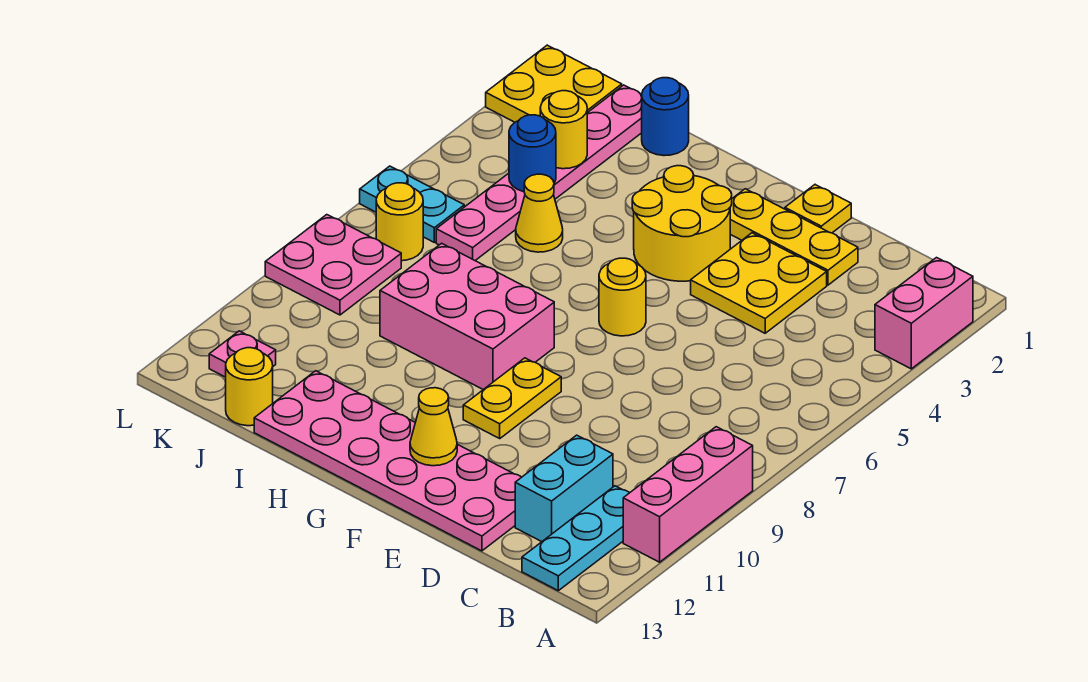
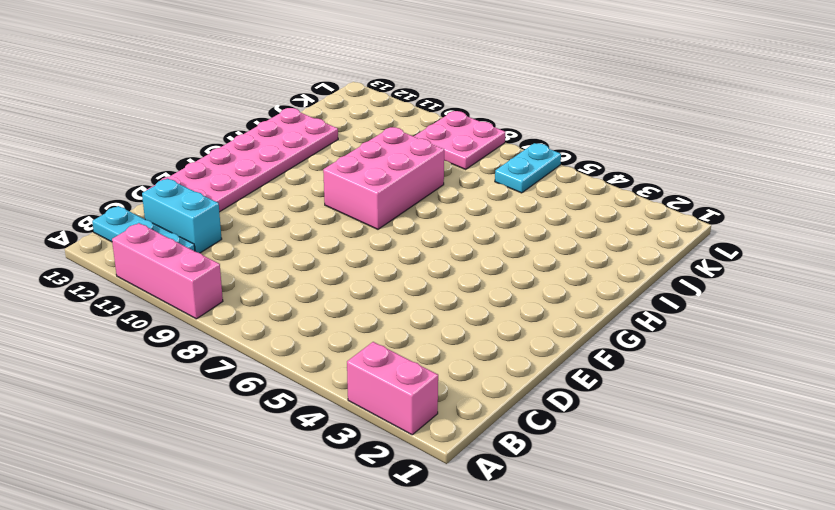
none -> yellow plate D2:F2 level 1
none -> yellow plate D3:E4 level 1
none -> yellow plate E1 level 1

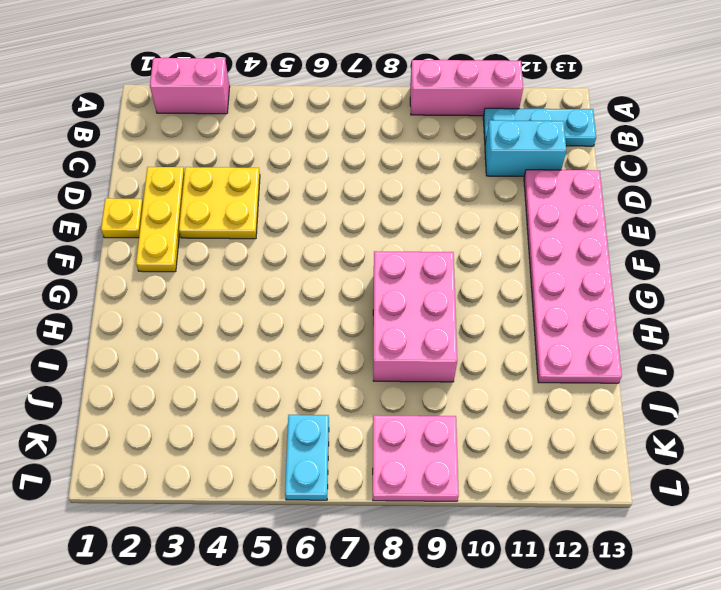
none -> yellow round brick F3:G4 level 1
none -> yellow round brick F6 level 1
none -> yellow plate F9:F10 level 1

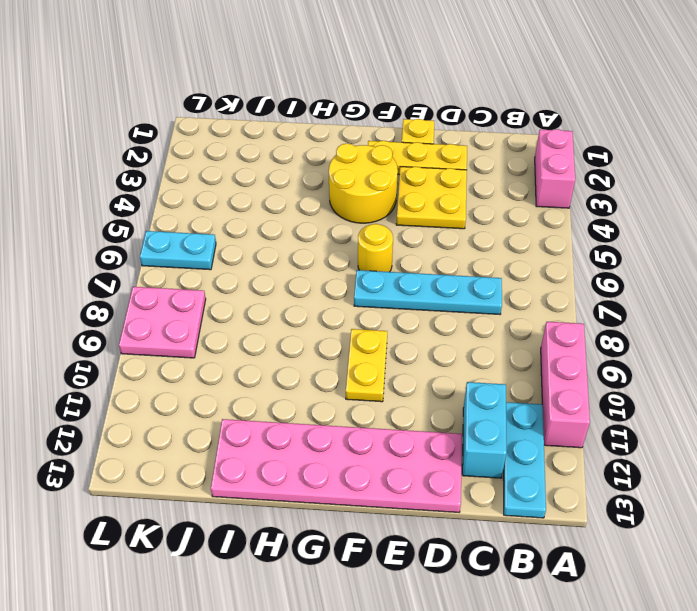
cyan plate C7:F7 level 1 -> none
none -> pink brick G8:I9 level 1
none -> blue round brick I1 level 1
none -> yellow cone I5 level 1

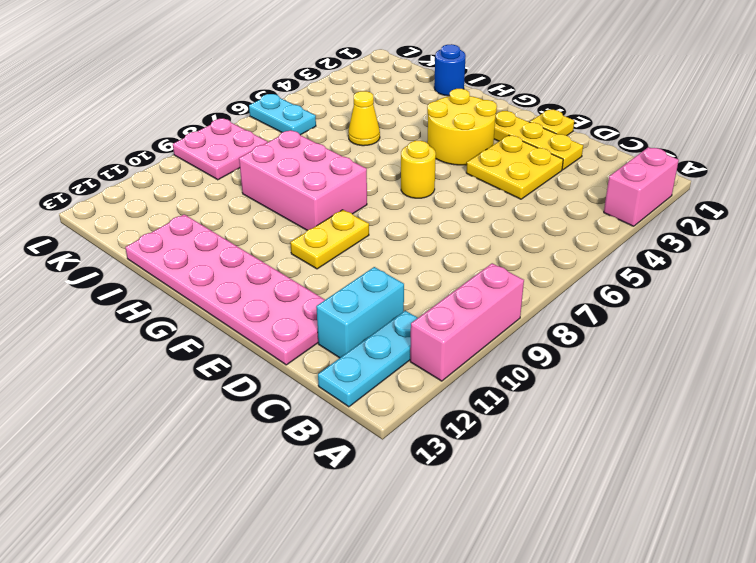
none -> pink plate J1:J6 level 1
none -> yellow round brick J13 level 1
none -> yellow plate K1:L2 level 1

